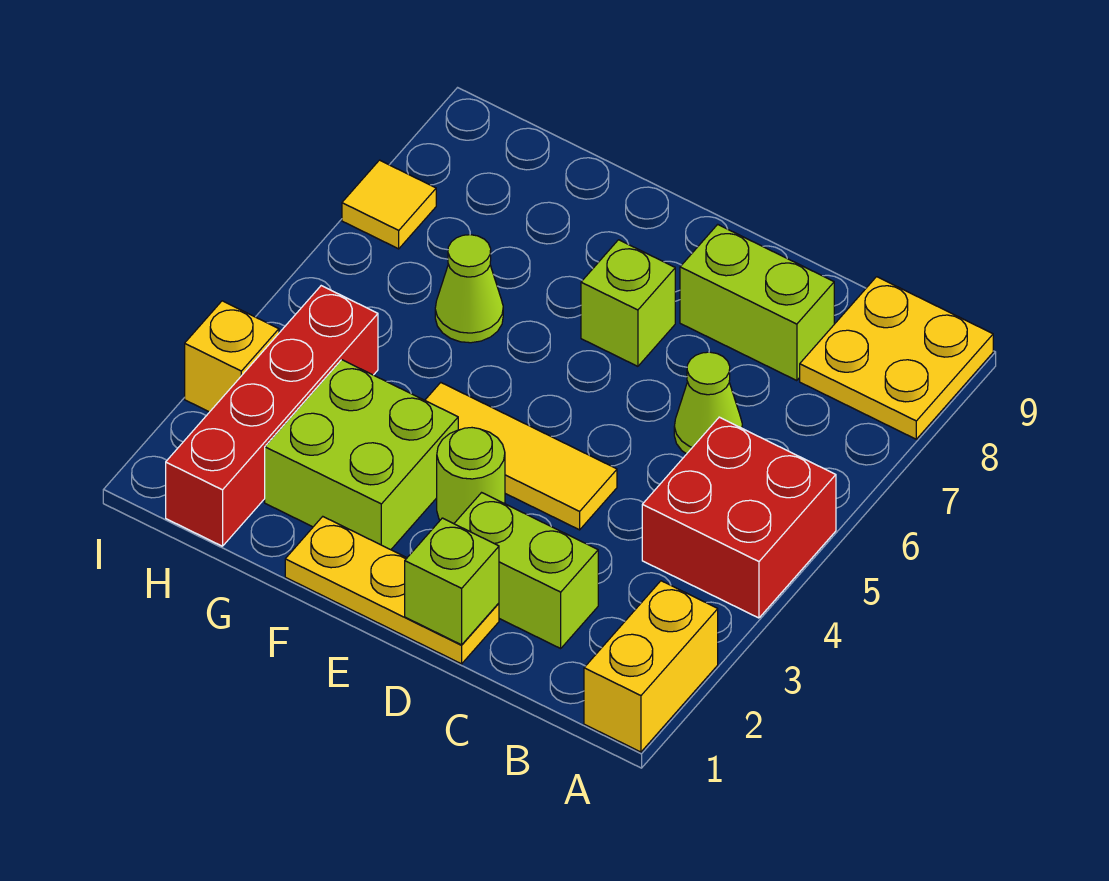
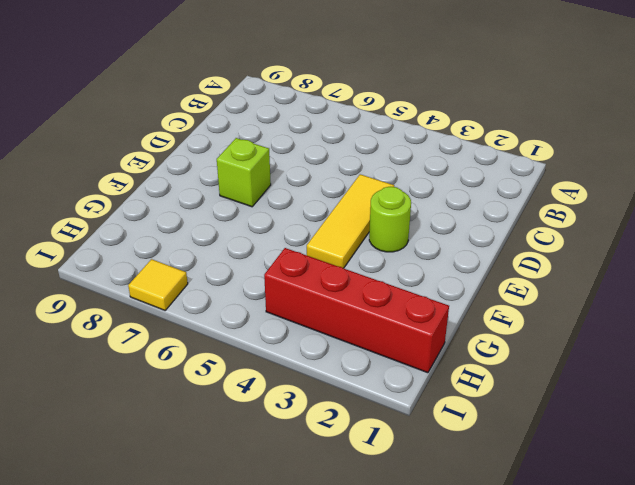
none -> yellow brick A1:A2 level 1
none -> red brick A4:B5 level 1
none -> yellow plate A8:B9 level 1

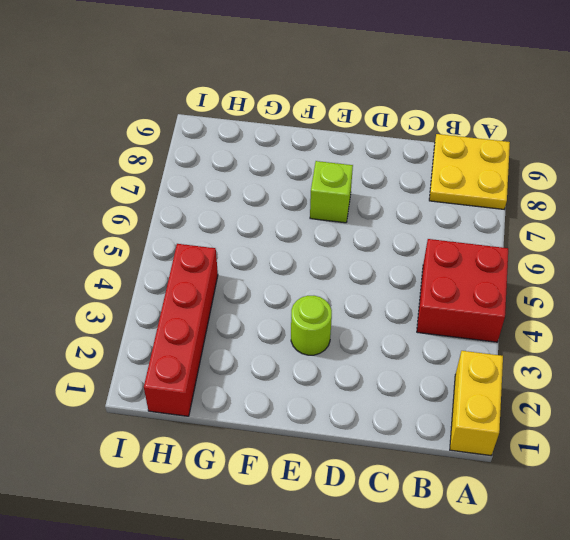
none -> lime brick C2:D2 level 1
none -> lime cone C6 level 1
none -> lime brick C8:D8 level 1

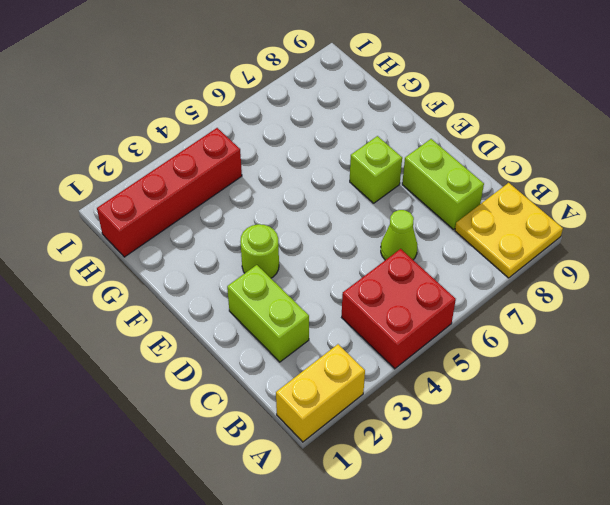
none -> yellow plate D1:F1 level 1
none -> yellow tile D4:F4 level 1
none -> lime brick F2:G3 level 1

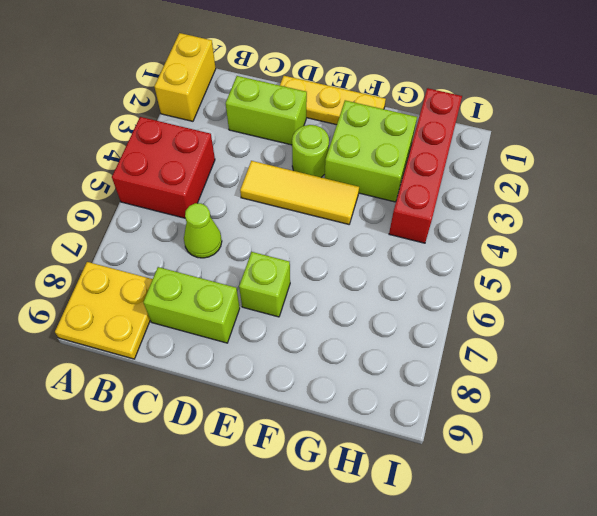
none -> lime cone G6 level 1
none -> yellow brick I3 level 1
none -> yellow tile I7 level 1

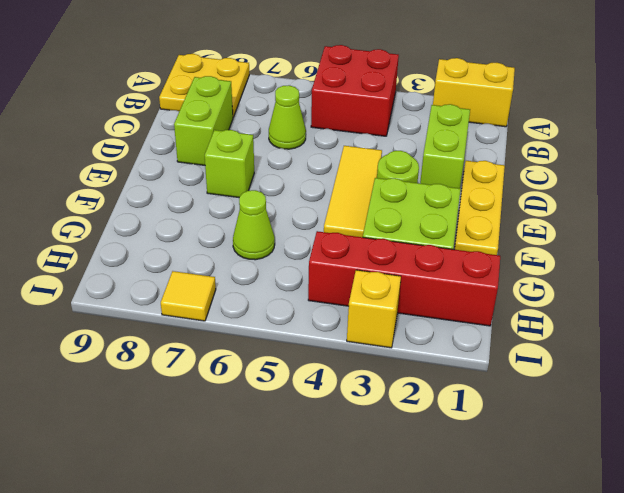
none -> lime brick D1 level 2

